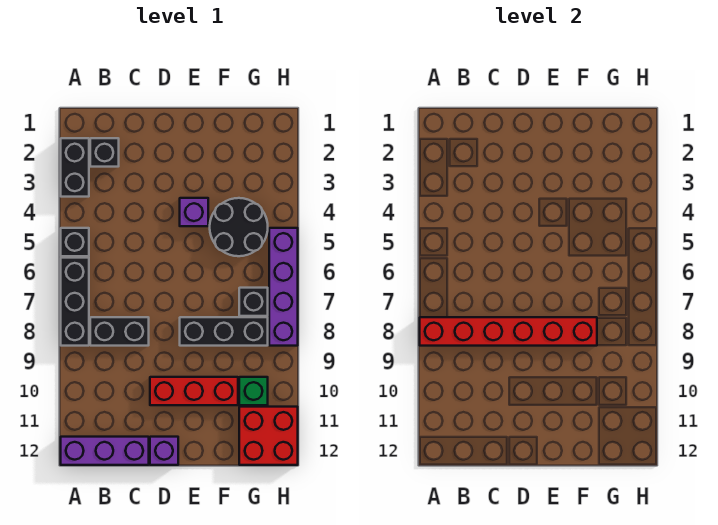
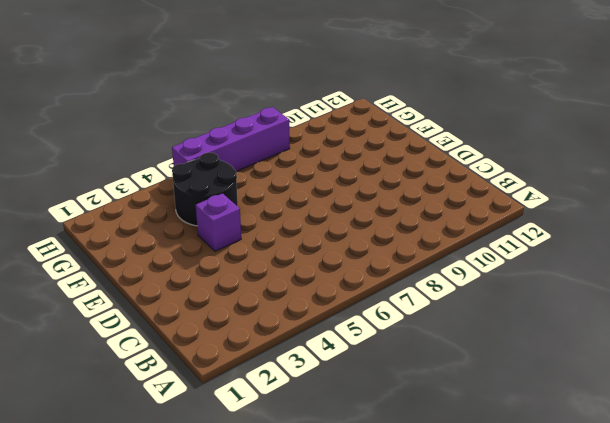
none -> black brick A2:A3 level 1
none -> black brick A5 level 1
none -> black brick A6:A8 level 1

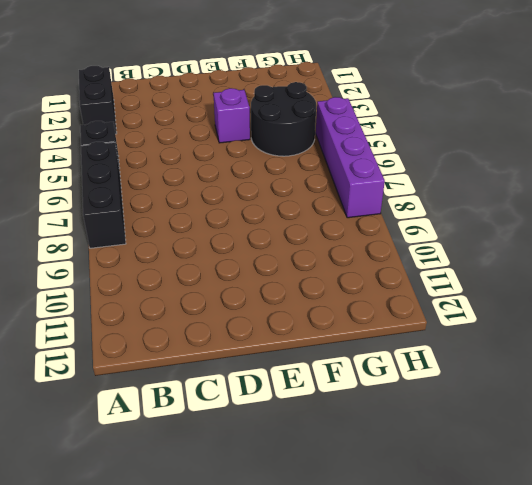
none -> purple brick A12:C12 level 1
none -> black brick B2 level 1
none -> black brick B8:C8 level 1

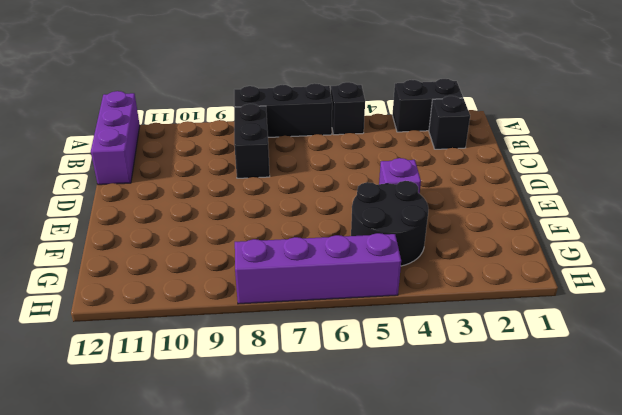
none -> red brick D10:F10 level 1
none -> purple brick D12 level 1
none -> black brick E8:G8 level 1

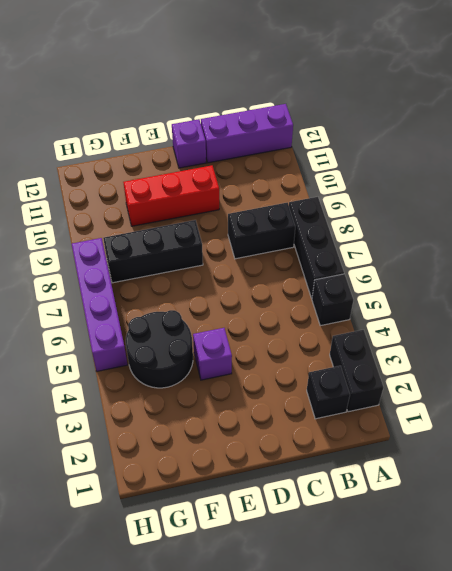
none -> black brick G7 level 1
none -> green brick G10 level 1
none -> red brick G11:H12 level 1

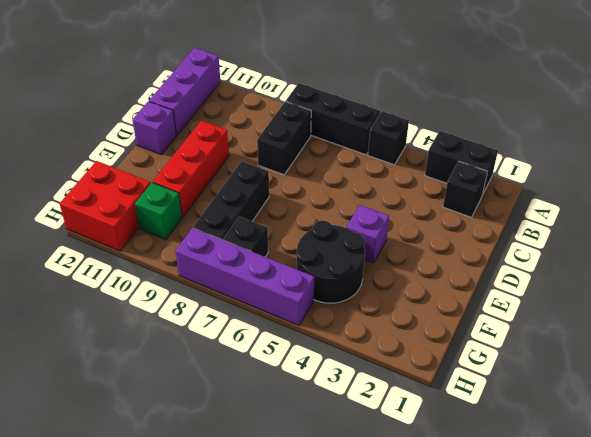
none -> red brick A8:F8 level 2

